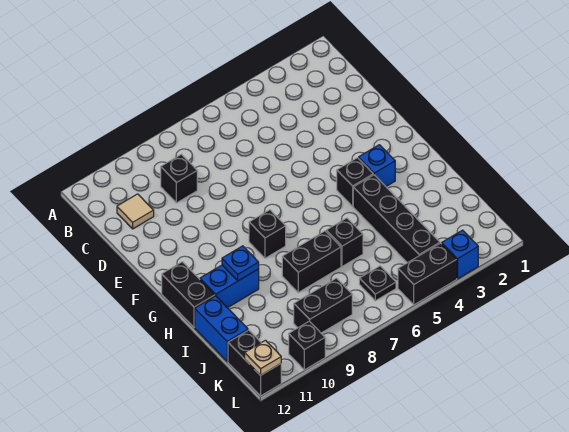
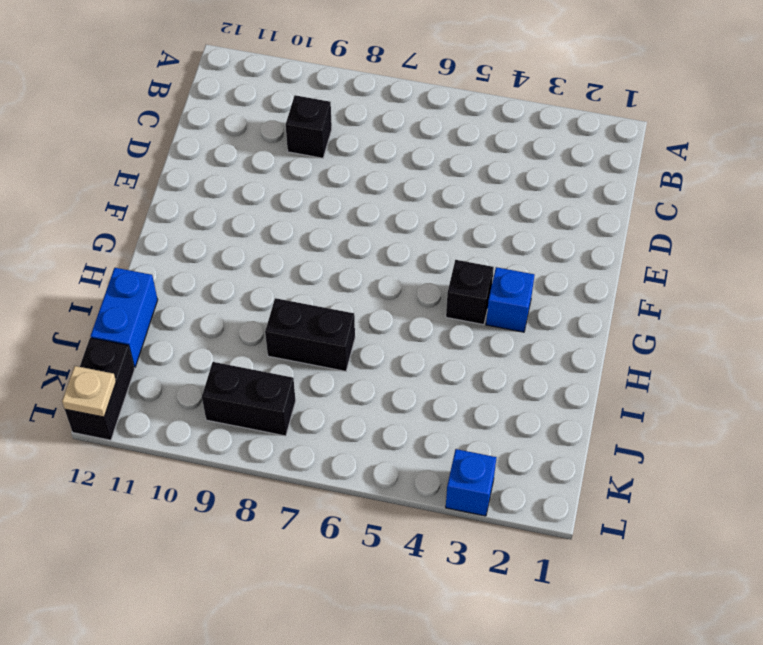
none -> tan tile C11 level 1
none -> black brick G8 level 1
none -> black brick G12:H12 level 1

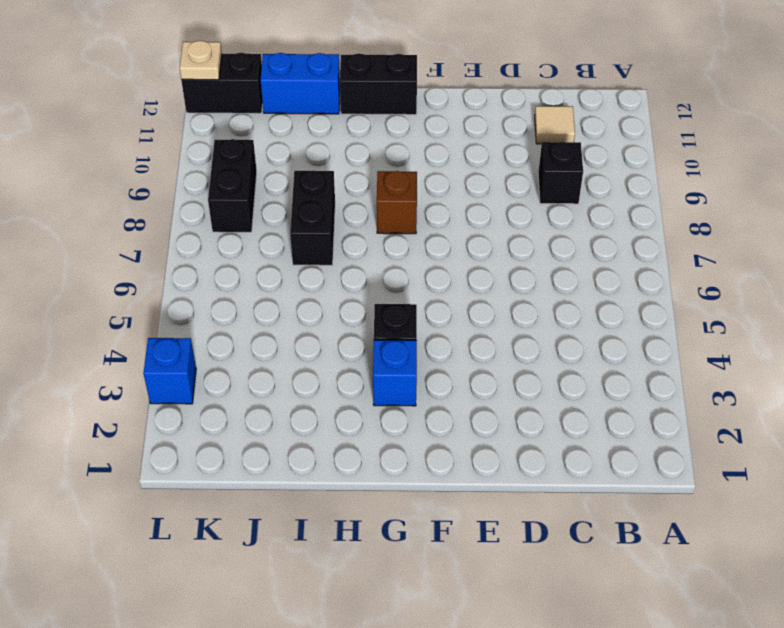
brown brick G8 level 1 -> black brick G8 level 1
none -> black brick H4:K4 level 1
none -> blue brick H10:H11 level 1
none -> black brick I6 level 1

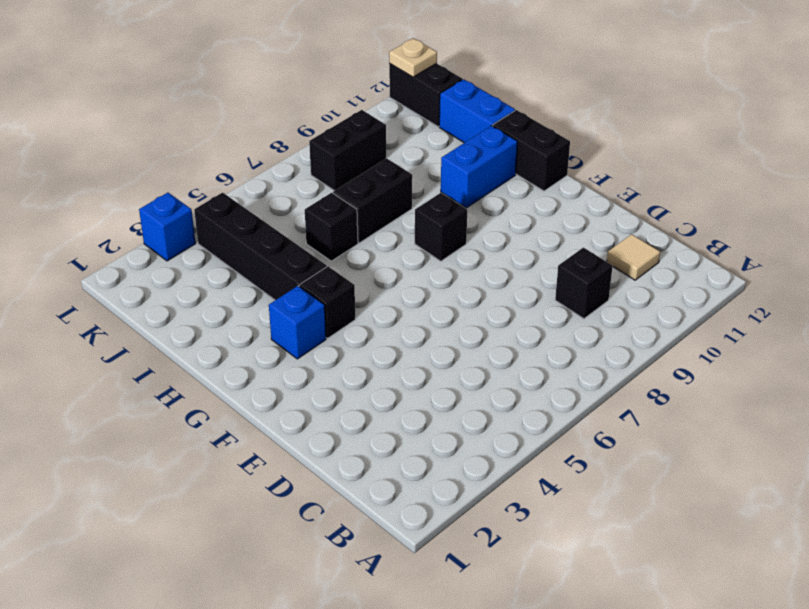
none -> black plate K6 level 1
none -> black brick L4:L5 level 1
none -> black brick L10 level 1

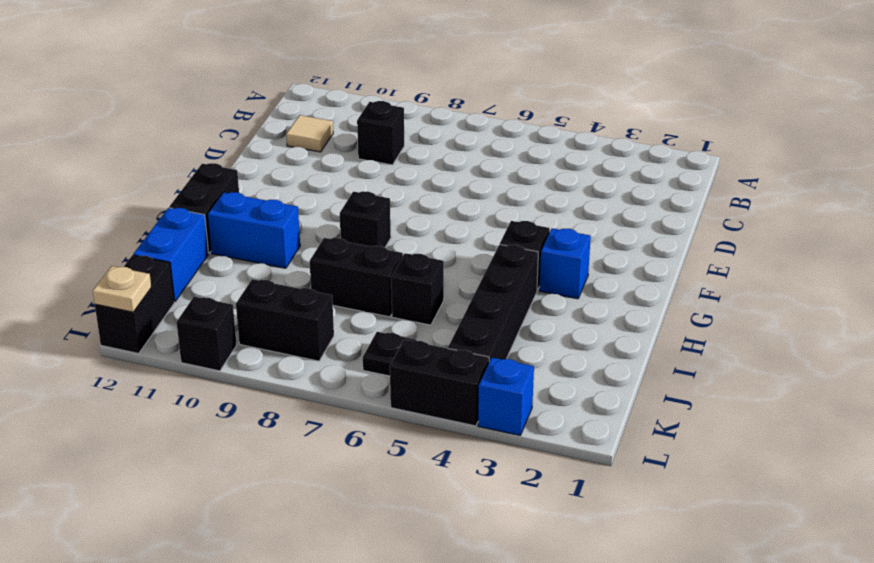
none -> blue plate H10 level 2

